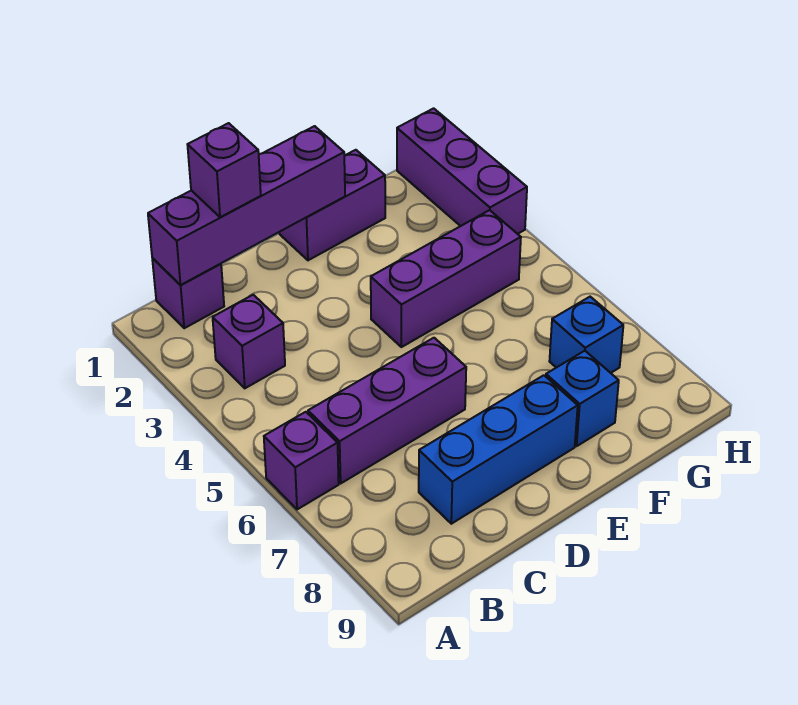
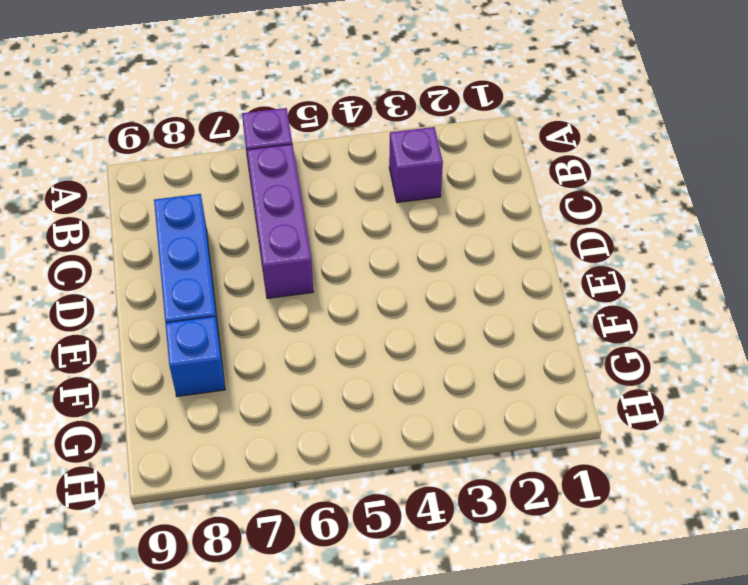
none -> purple brick B1 level 1
none -> purple brick E1:F1 level 1
none -> purple brick E4:G4 level 1

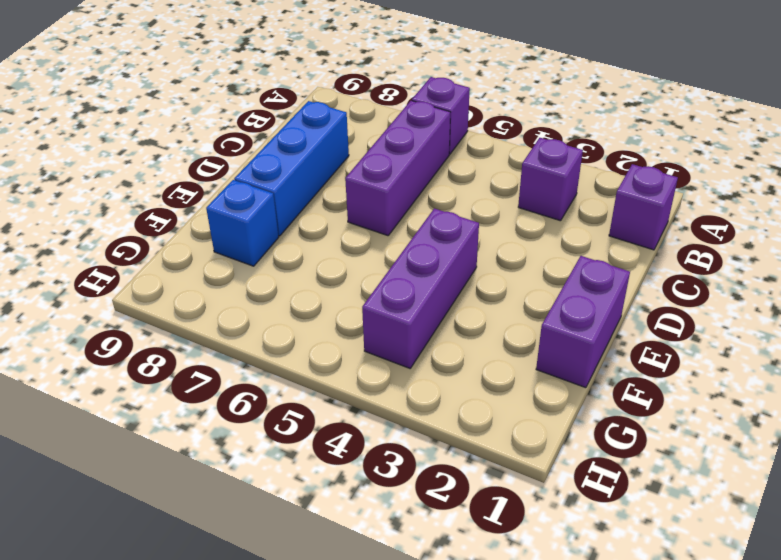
none -> blue brick G7 level 1
none -> purple brick H1:H3 level 1
none -> purple brick B1:E1 level 2

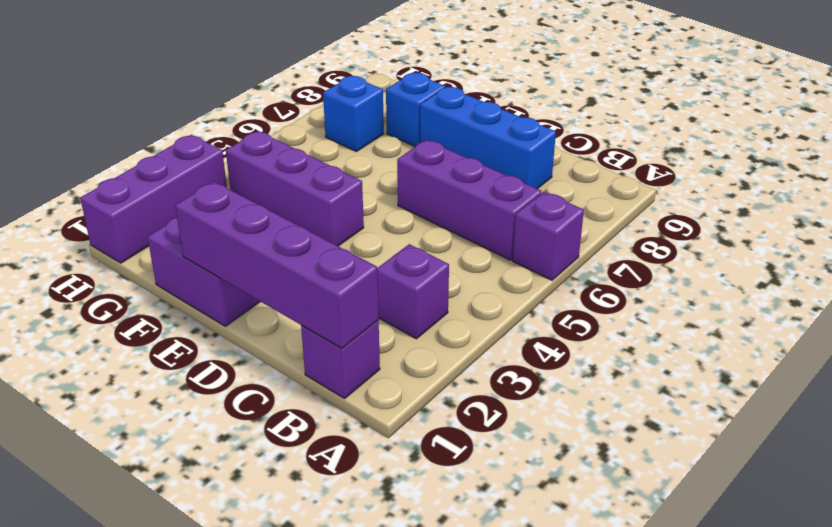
none -> purple brick C1 level 3

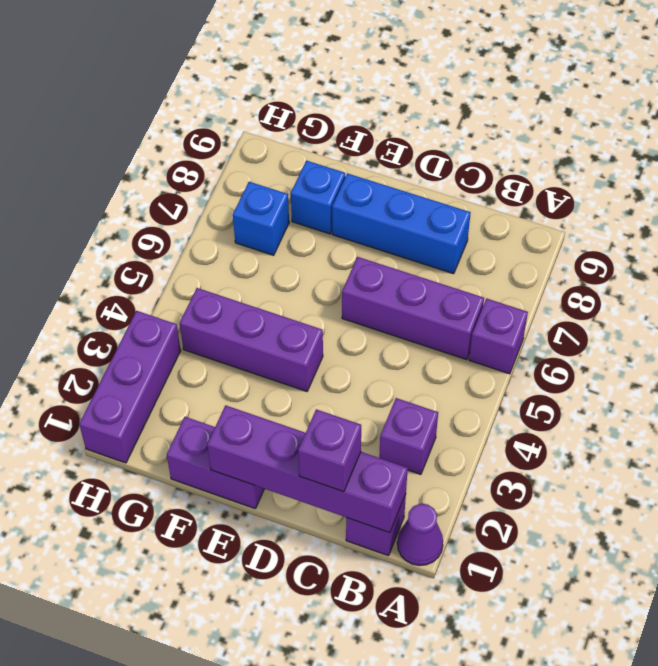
purple cone A1 level 1 -> none

